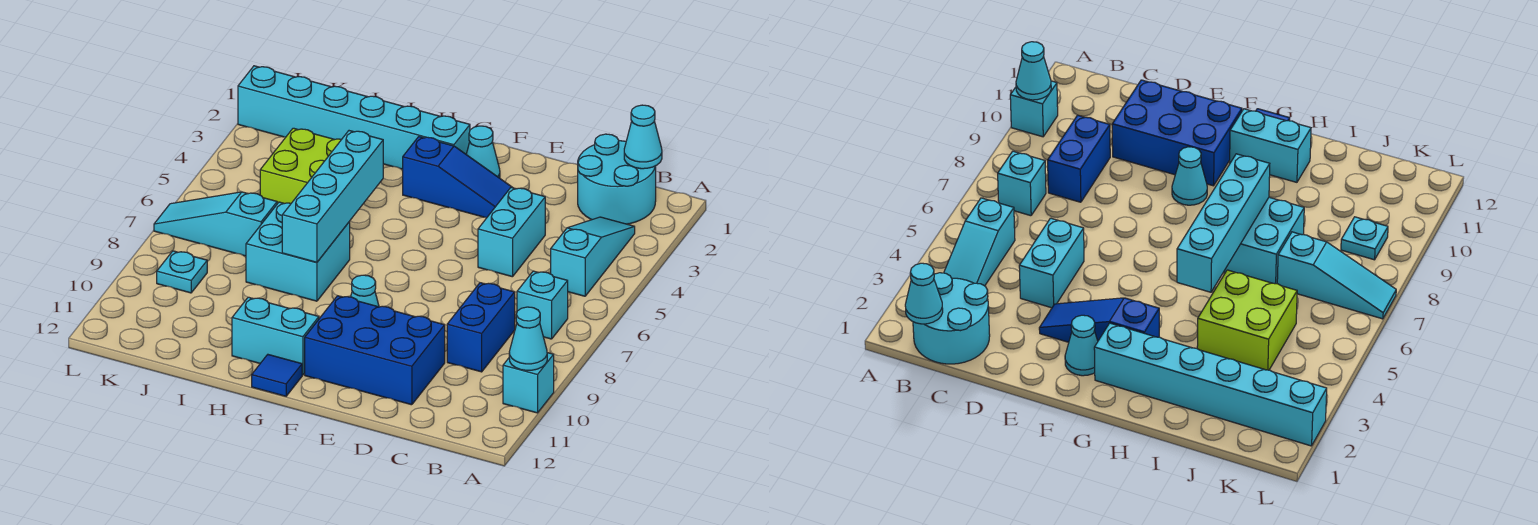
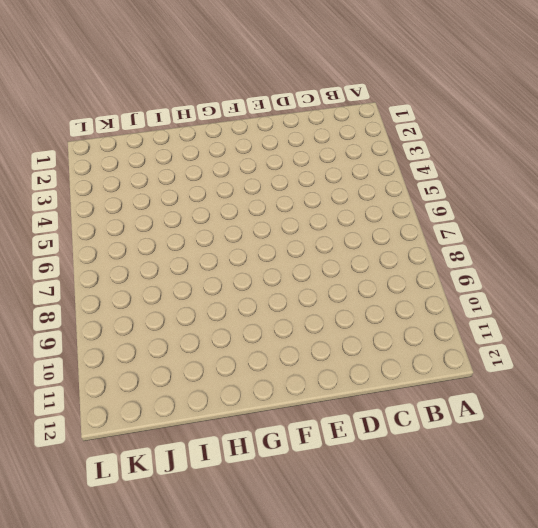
none -> cyan brick A10 level 1
none -> cyan round brick B1:C2 level 1
none -> cyan slope B3:B5 level 1 top 5

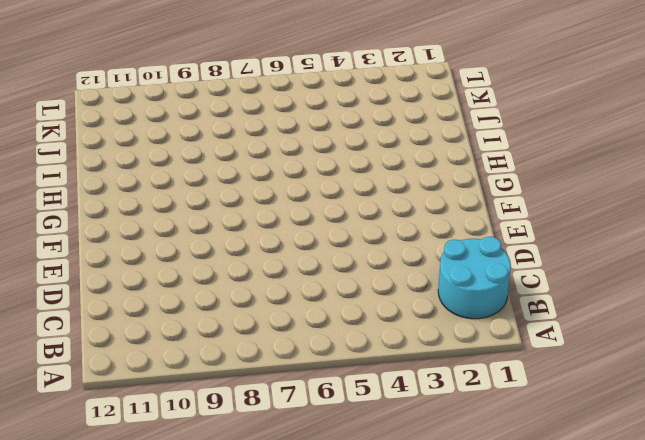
none -> cyan brick A10 level 1
none -> cyan slope B3:B5 level 1 top 5
none -> cyan brick B7 level 1

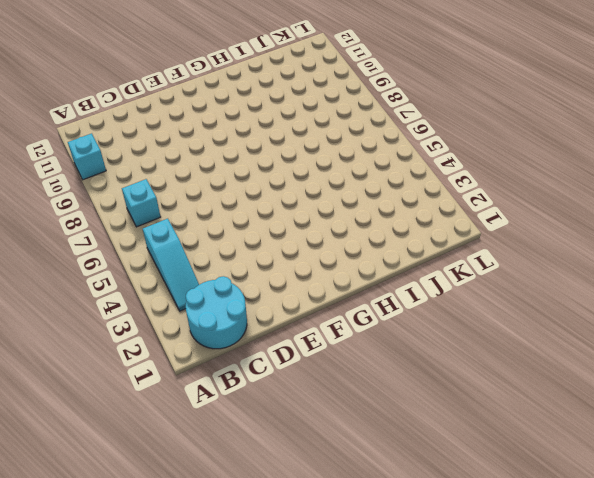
none -> blue brick C8:C9 level 1
none -> cyan brick D4:D5 level 1
none -> blue brick D10:F11 level 1

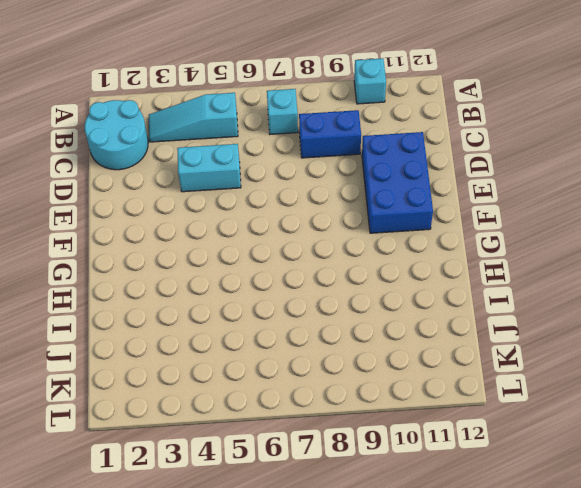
none -> blue slope E3:G3 level 1 top G
none -> cyan cone F2 level 1
none -> cyan cone F9 level 1

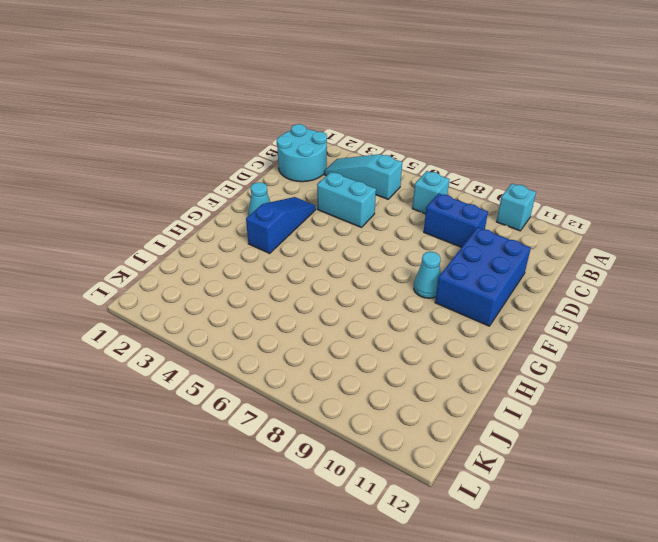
none -> cyan brick G2:L2 level 1
none -> cyan brick G11:H11 level 1
none -> blue tile G12 level 1

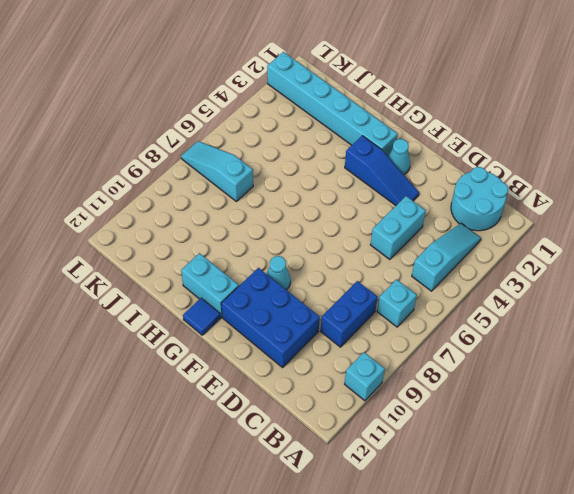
none -> cyan brick H7:I8 level 1
none -> lime brick I4:J5 level 1
none -> cyan plate K9 level 1

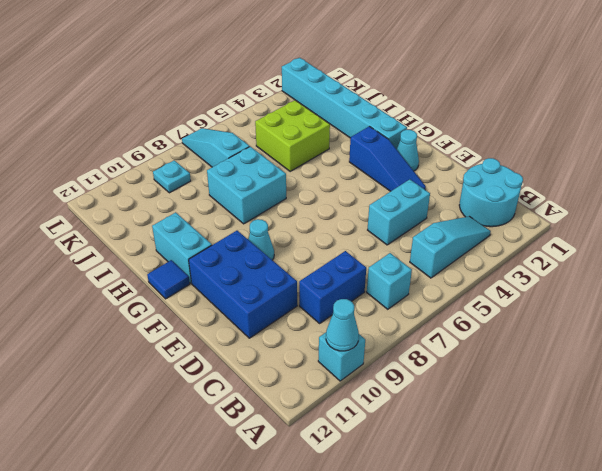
none -> cyan cone B1 level 2
none -> cyan brick H5:H8 level 2

